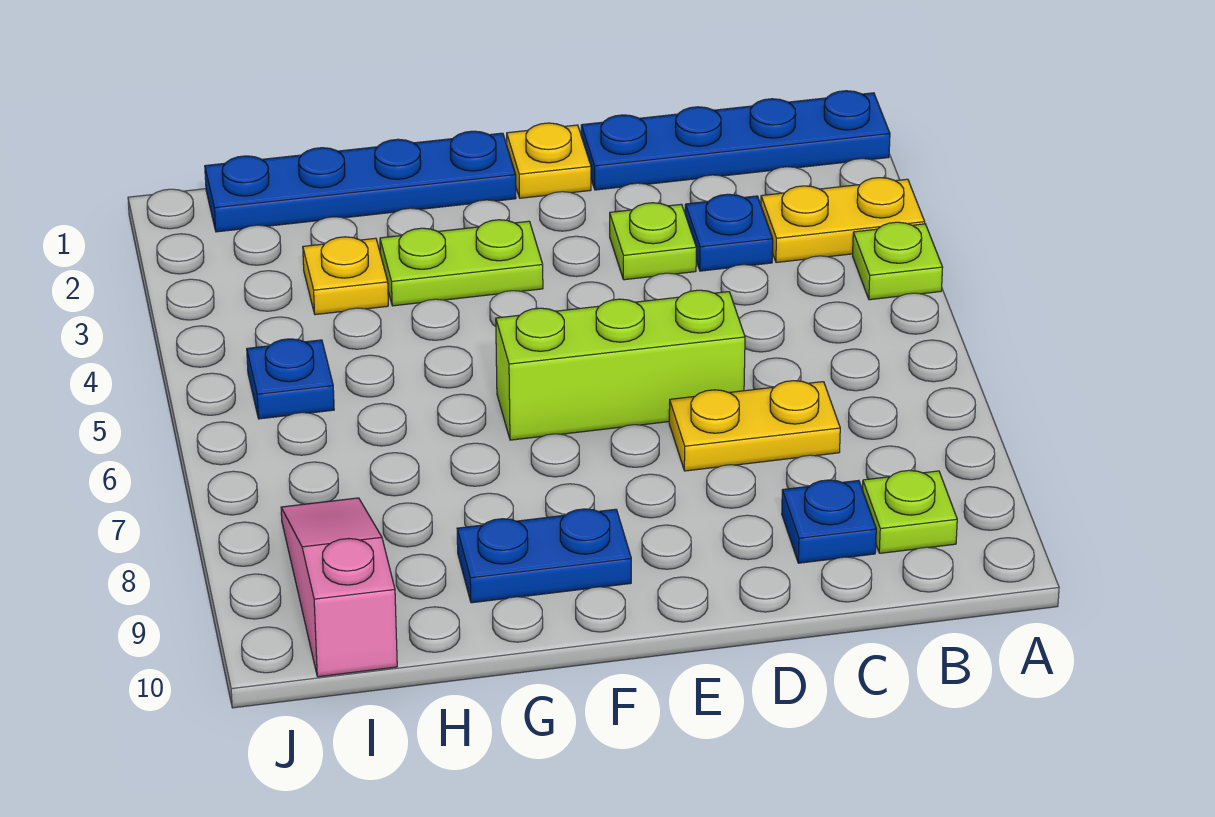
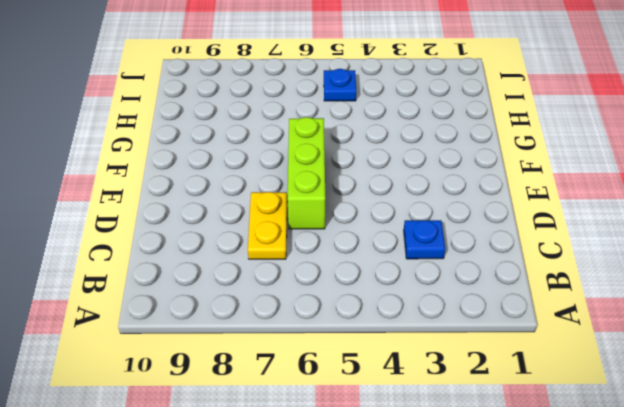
none -> blue plate A1:D1 level 1
none -> yellow plate A3:B3 level 1
none -> lime plate A4 level 1

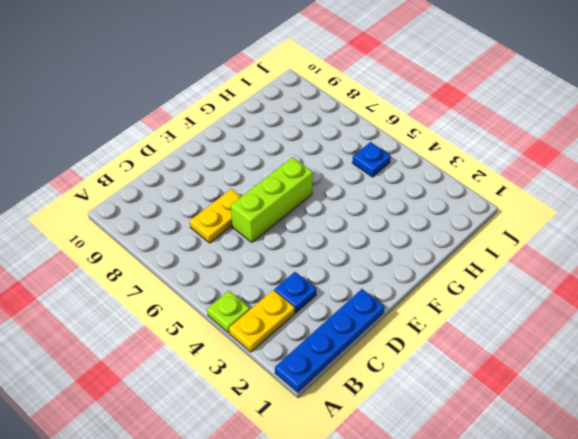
none -> lime plate B9 level 1
none -> blue plate C9 level 1
none -> lime plate D3 level 1

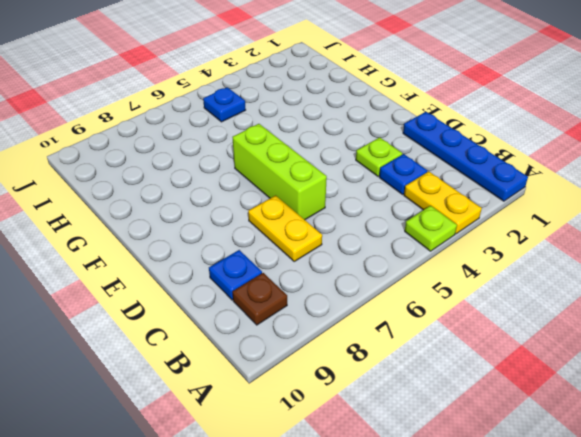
brown plate B9 level 1 -> lime plate B9 level 1
none -> yellow plate E1 level 1
none -> blue plate F1:I1 level 1
none -> lime plate F3:G3 level 1

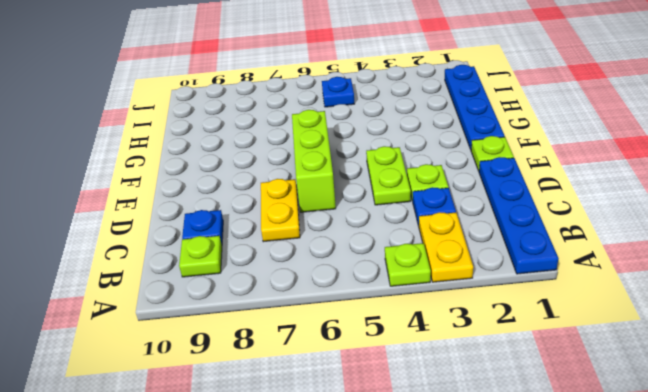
lime plate D4:E4 level 1 -> lime plate F3:G3 level 1
lime plate E1 level 1 -> yellow plate E1 level 1
none -> blue plate F9:G9 level 1
none -> yellow plate H3 level 1
none -> pink slope I8:I10 level 1 top 10

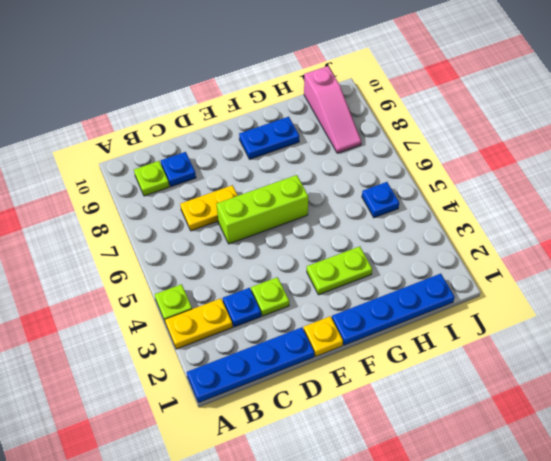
none -> yellow plate H3 level 1

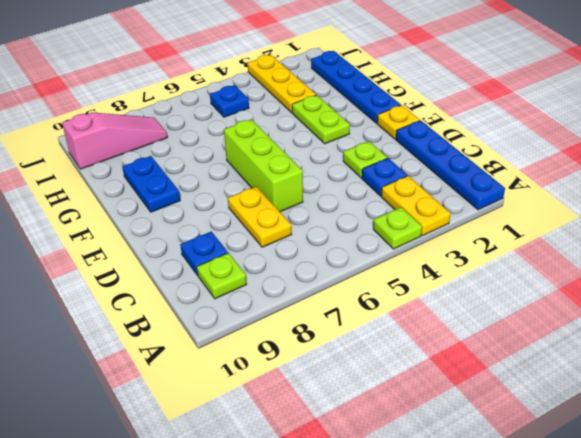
yellow plate H3:J3 level 1 -> yellow plate H3 level 1

